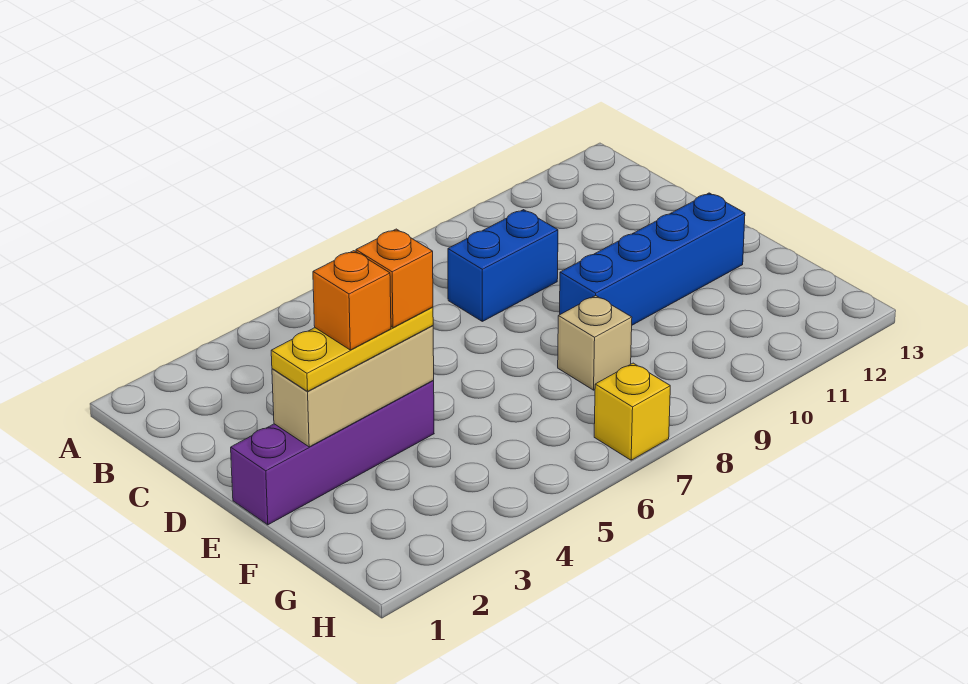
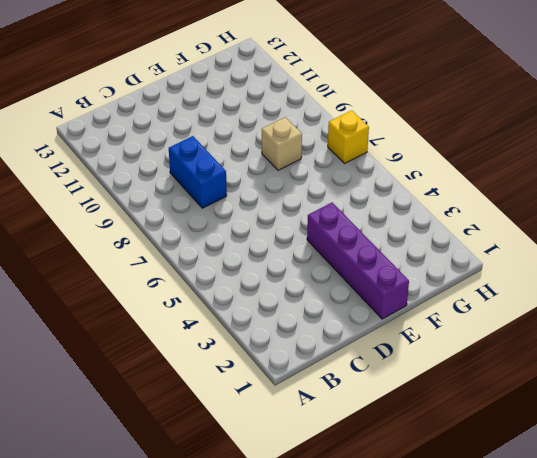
none -> blue brick E9:E12 level 1
none -> tan brick E2:E4 level 2

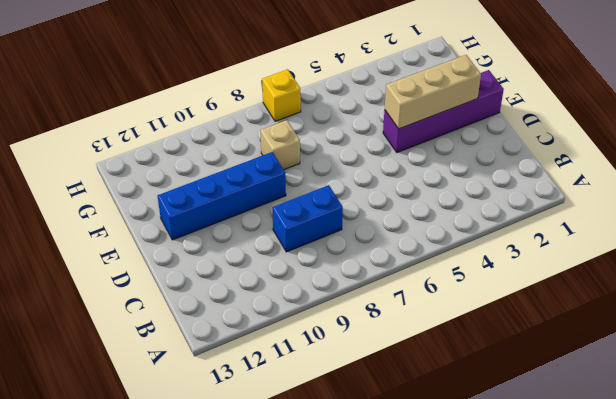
none -> yellow plate E2:E4 level 3
none -> orange brick E3 level 4

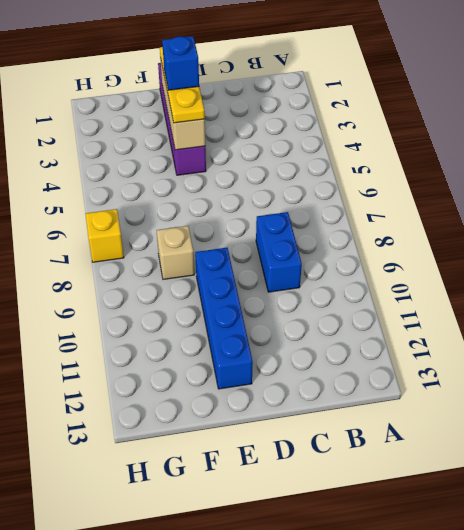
blue brick E3 level 4 -> orange brick E3 level 4
none -> orange brick E4 level 4

